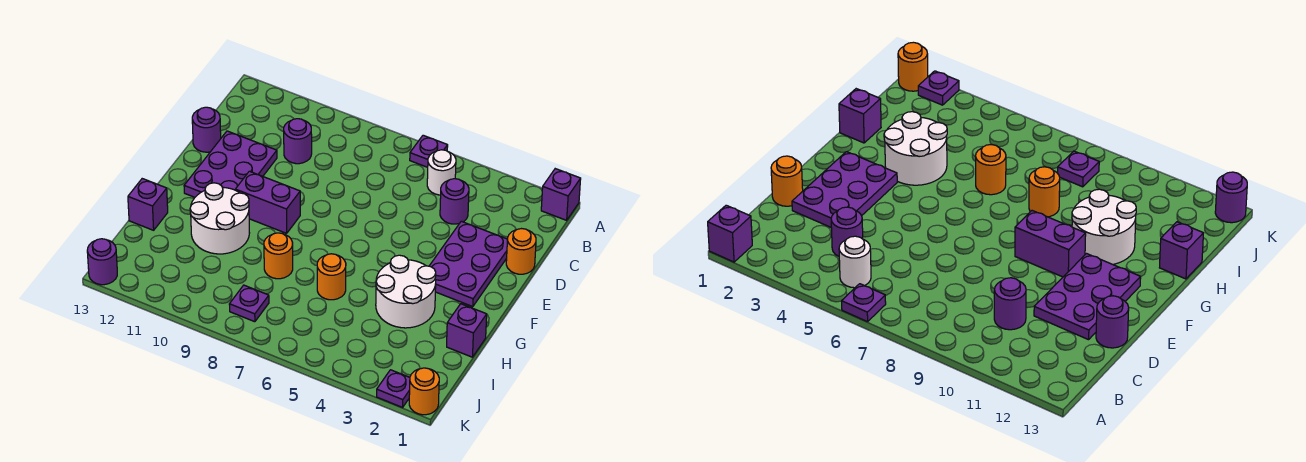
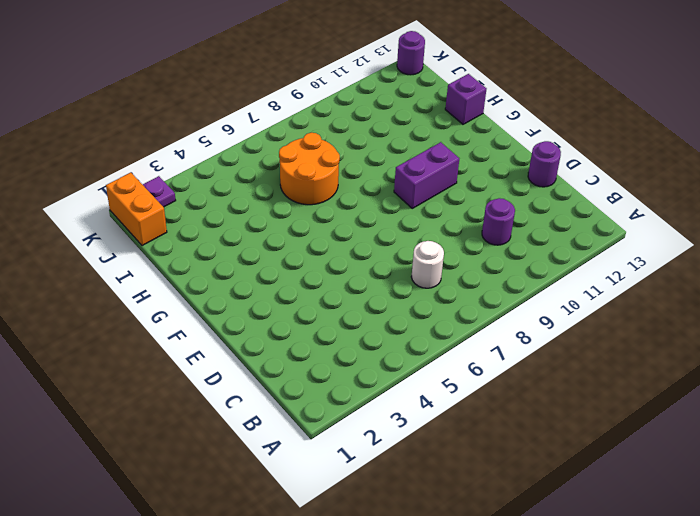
white round brick C7 level 1 -> white round brick B5 level 1
orange round brick H6:I7 level 1 -> orange round brick H6 level 1
orange brick J1:K1 level 1 -> orange round brick K1 level 1
none -> purple brick A1 level 1
none -> purple plate A6 level 1
none -> purple round brick C4 level 1

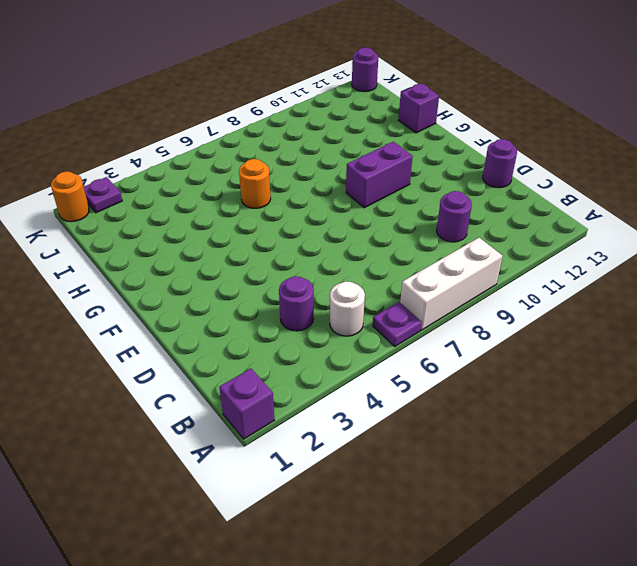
white brick A7:A9 level 1 -> none
none -> orange round brick D1 level 1
none -> purple plate D2:F3 level 1
none -> purple plate D11:F12 level 1

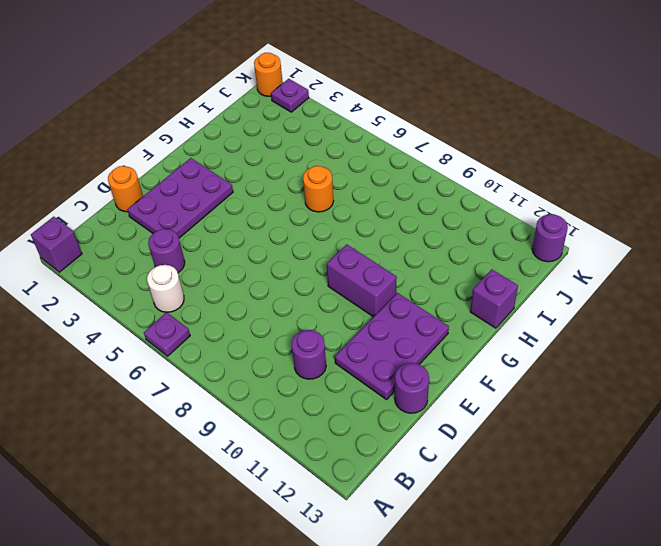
none -> white round brick G3:H4 level 1
none -> white round brick G10:H11 level 1
none -> purple brick H1 level 1

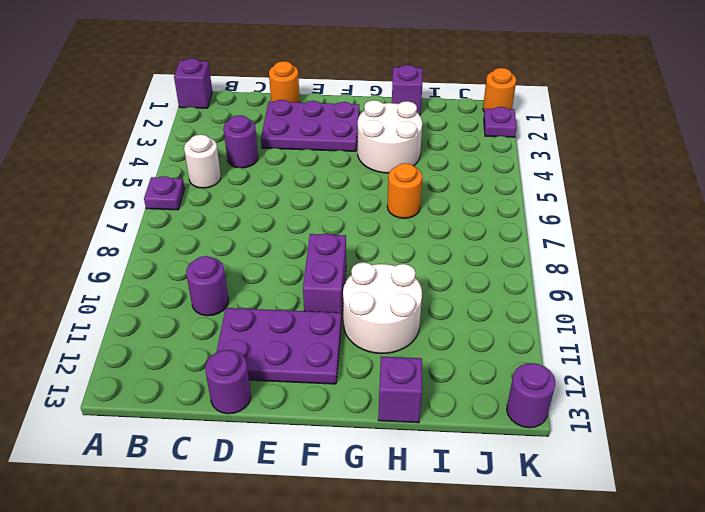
none -> orange round brick H8 level 1
none -> purple plate J8 level 1

